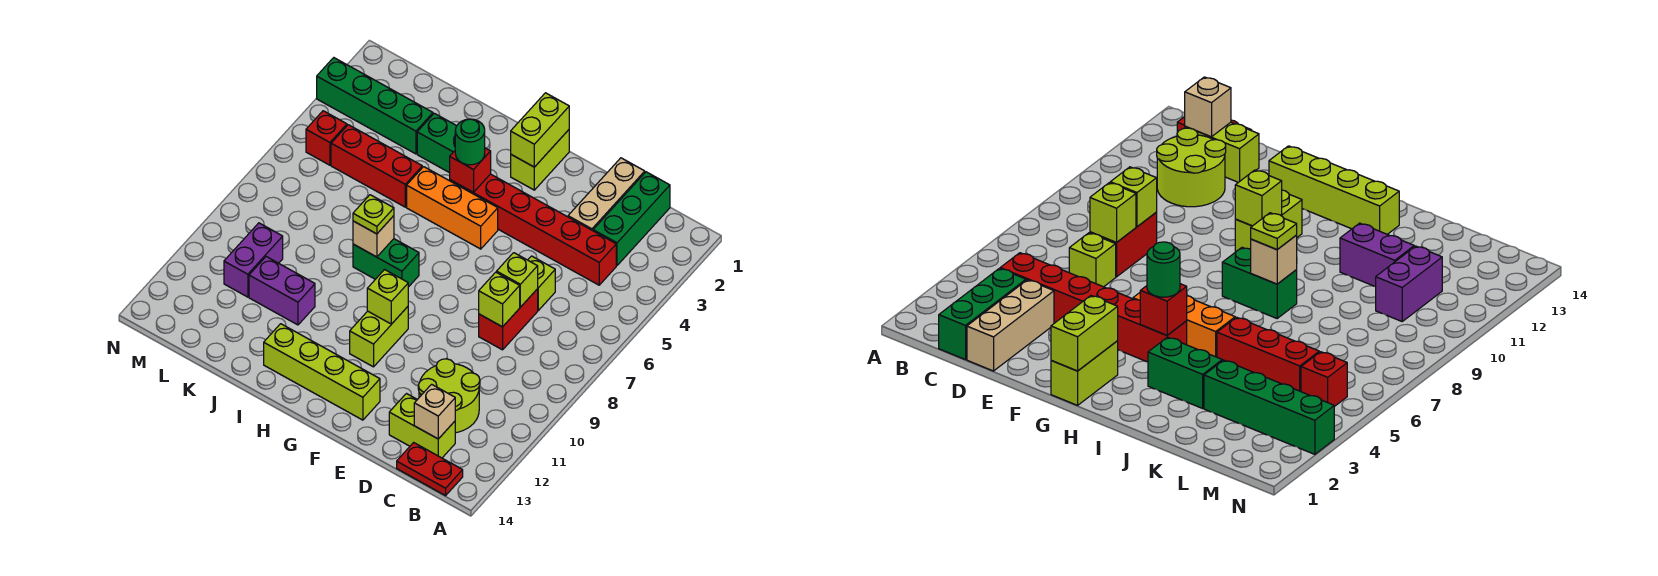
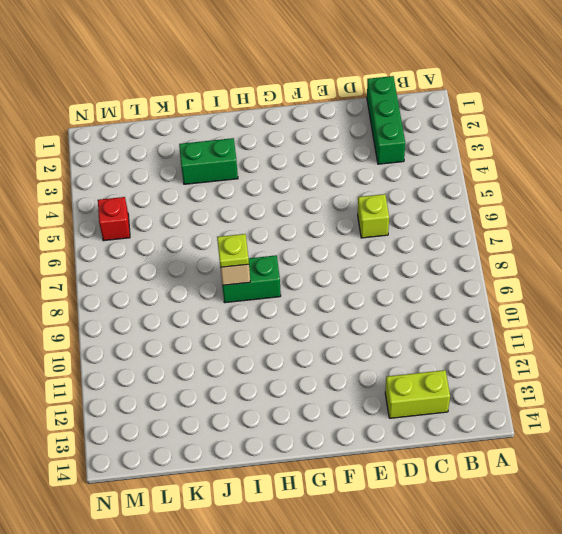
none -> red plate B14:C14 level 1
none -> red brick C4:H4 level 1
none -> lime round brick C11:D12 level 1

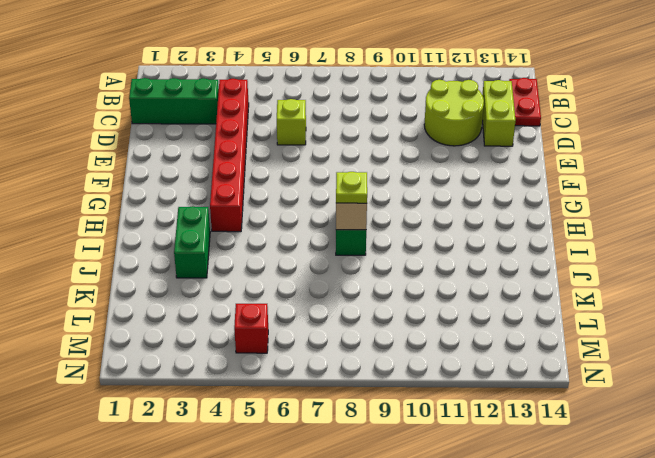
none -> tan brick D1:D3 level 1
none -> red brick D7:D8 level 1
none -> lime brick F13:I13 level 1

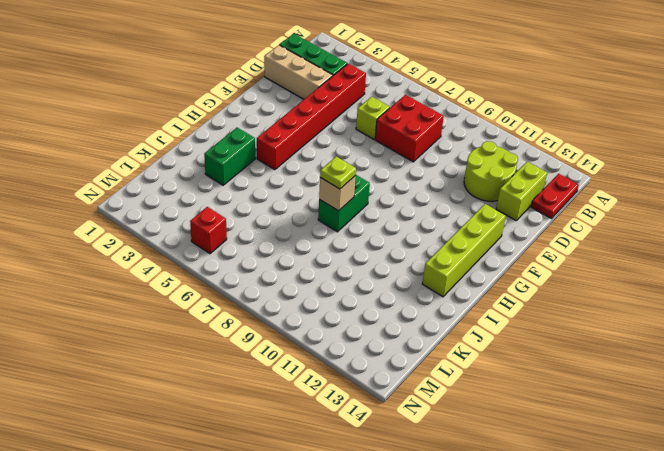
red brick C7:D8 level 1 -> red brick D7:D8 level 1
none -> lime brick G1:G2 level 1
none -> orange brick G5:I5 level 1
none -> lime brick G10:G11 level 1

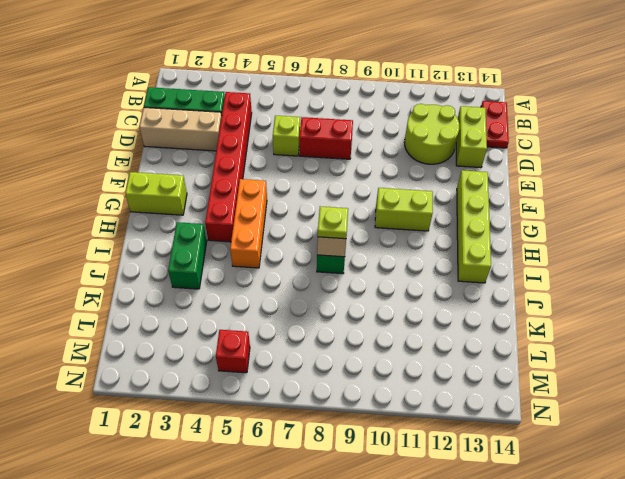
none -> red brick J5:L5 level 1
none -> purple brick J11:K11 level 1
none -> green brick K3:N3 level 1

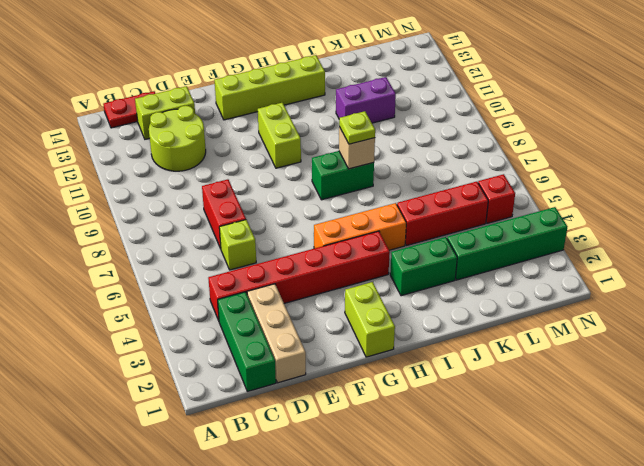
none -> purple brick L10:L11 level 1
none -> tan brick C13 level 2
none -> lime brick D7 level 2

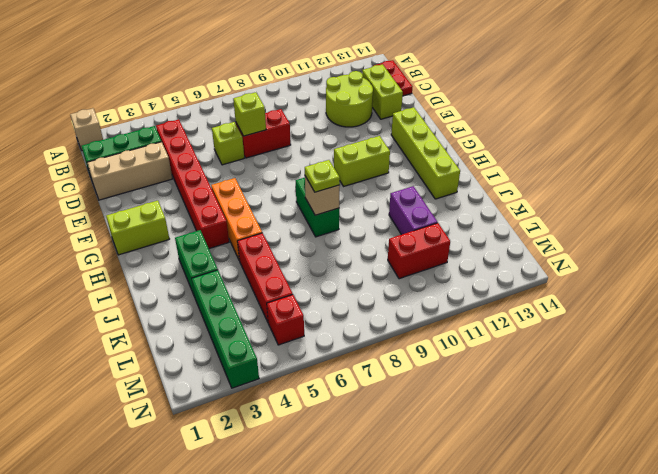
tan brick A1 level 1 -> tan brick C13 level 2
red brick L10:L11 level 1 -> purple brick L10:L11 level 1
none -> lime brick D8 level 2
none -> lime brick G1:G2 level 2
none -> lime brick G10 level 2

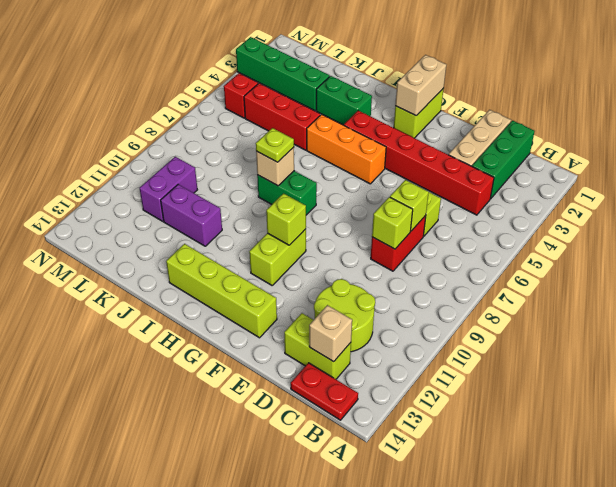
tan brick G1:G2 level 2 -> lime brick G1:G2 level 2
none -> red brick H4 level 2
none -> green round brick H4 level 3

